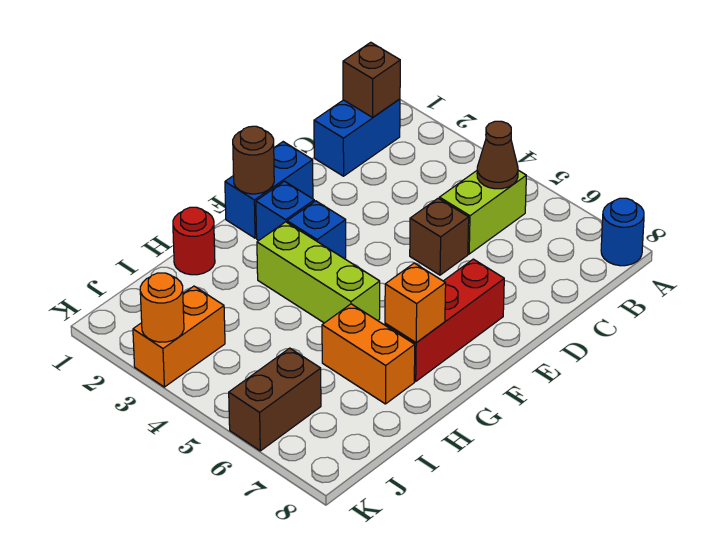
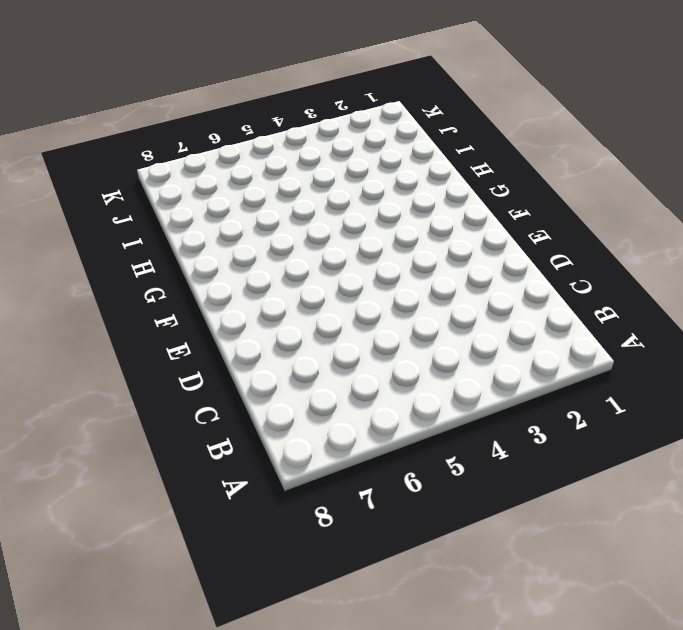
none -> blue round brick A8 level 1
none -> blue brick B1:C1 level 1
none -> lime brick B5:C5 level 1

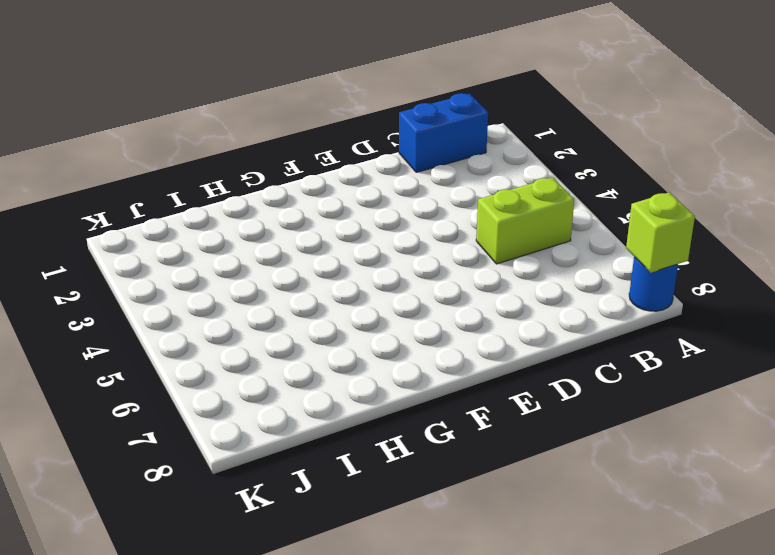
lime brick A8 level 2 -> none
none -> brown brick D5 level 1
none -> blue brick E1:F1 level 1
none -> red brick E7:G7 level 1

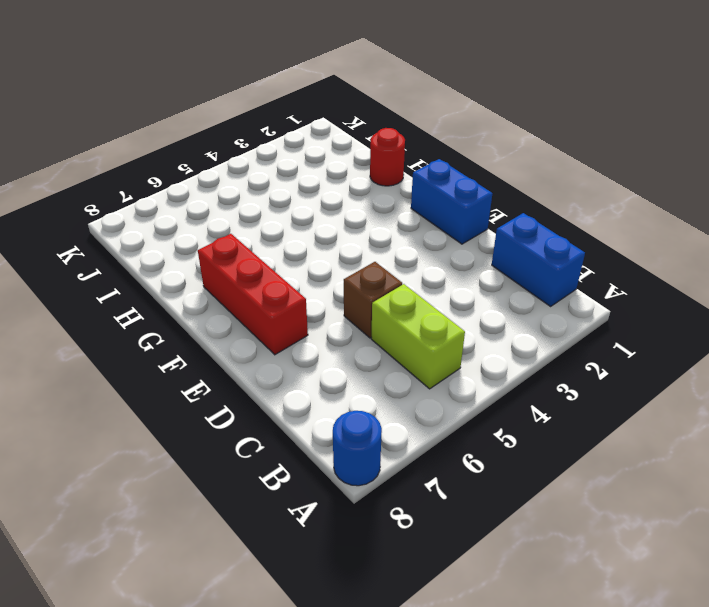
none -> blue brick F2 level 1
none -> blue brick F3 level 1
none -> lime brick G3:G5 level 1

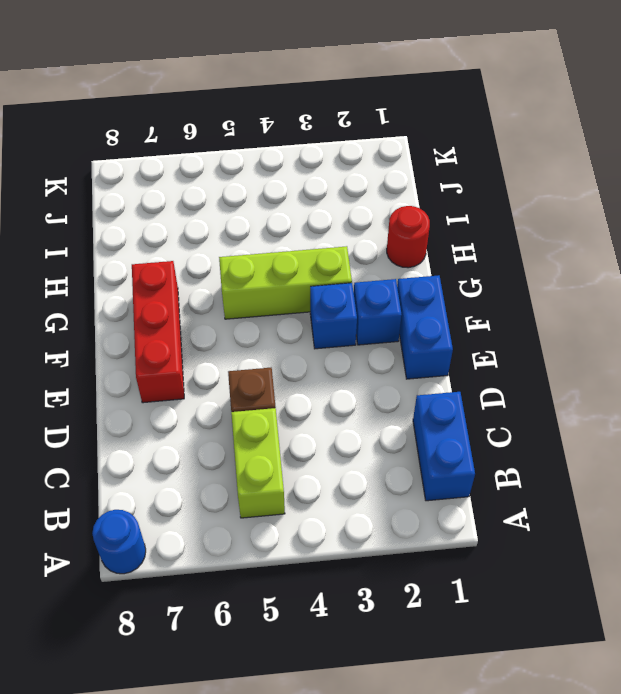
none -> orange brick H6:H7 level 1
none -> orange brick J3:K3 level 1
none -> brown brick J6:K6 level 1

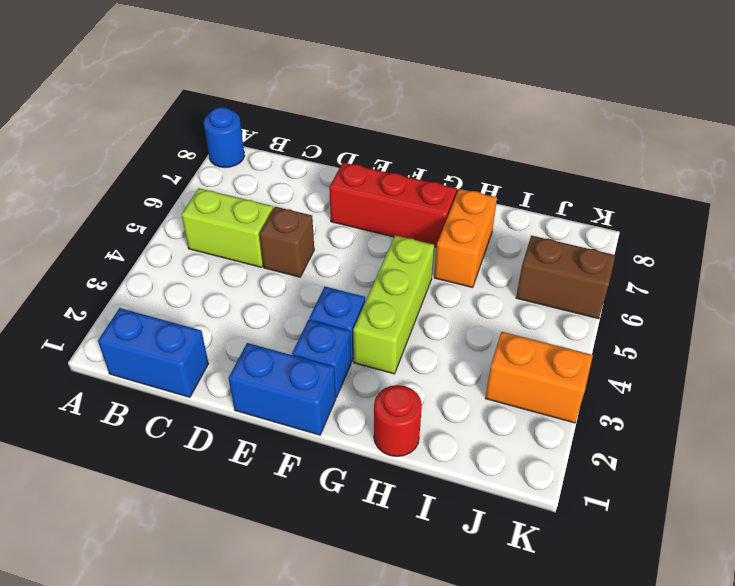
none -> brown brick B1 level 2
none -> brown cone B5 level 2
none -> brown round brick F1 level 2

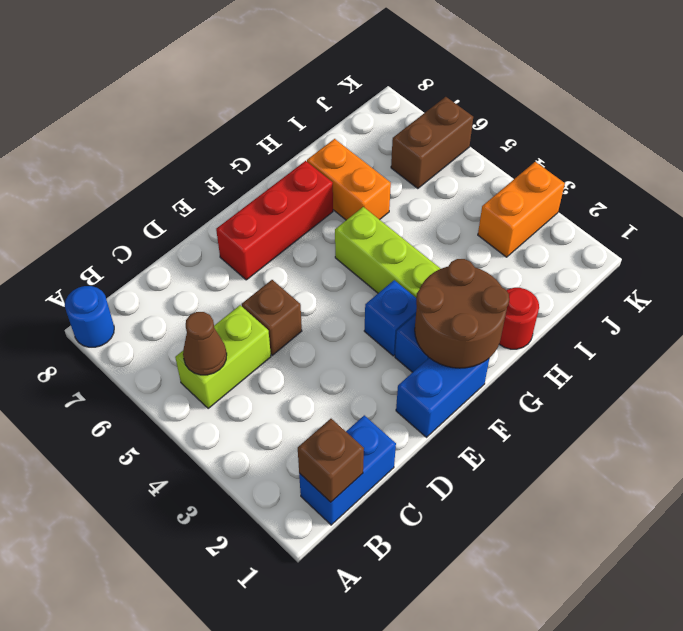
brown round brick F1:G2 level 2 -> brown round brick F1 level 2
none -> orange brick G7 level 2
none -> orange round brick K3 level 2

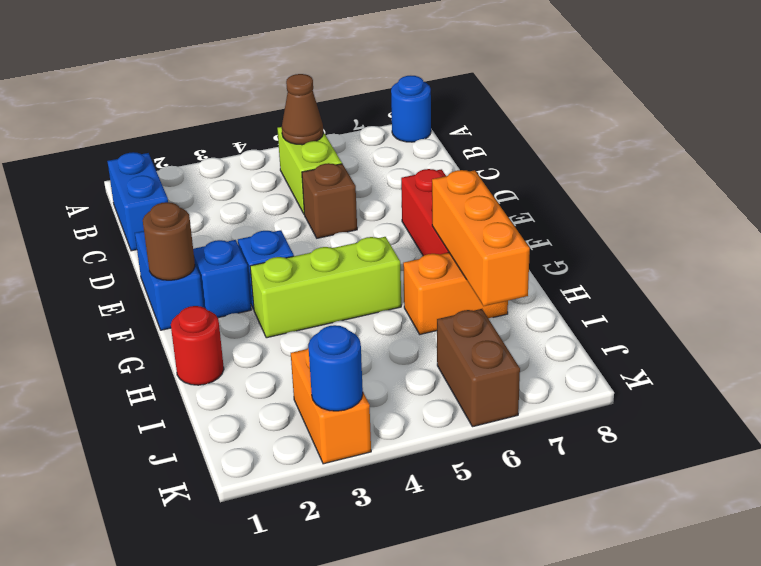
orange brick G7:I7 level 2 -> orange brick G7 level 2
blue round brick K3 level 2 -> orange round brick K3 level 2
none -> brown brick B1 level 2

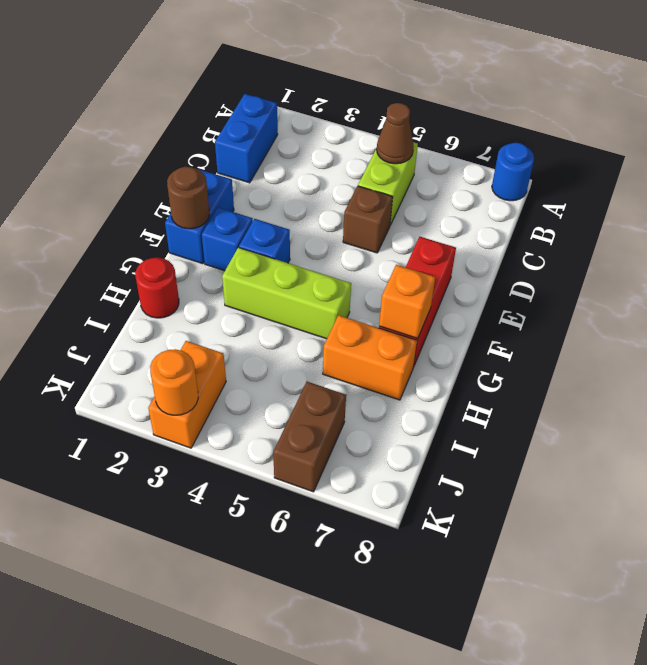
none -> brown brick B1 level 2

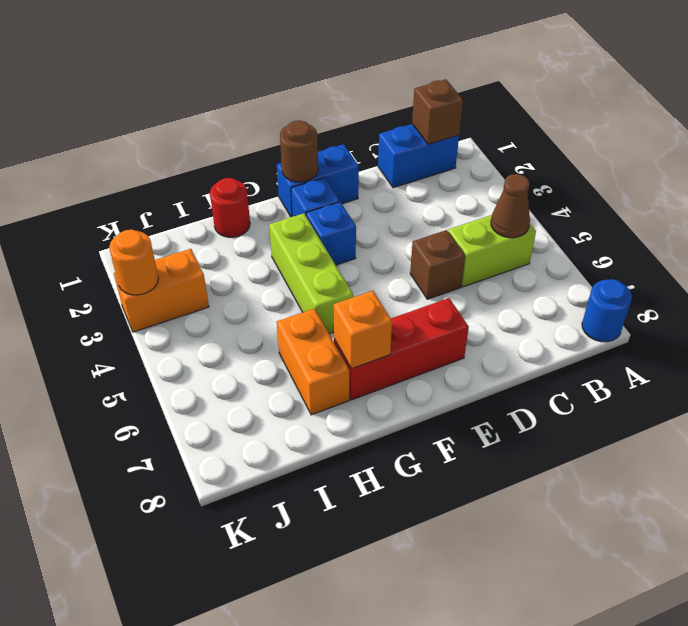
none -> brown brick J6:K6 level 1

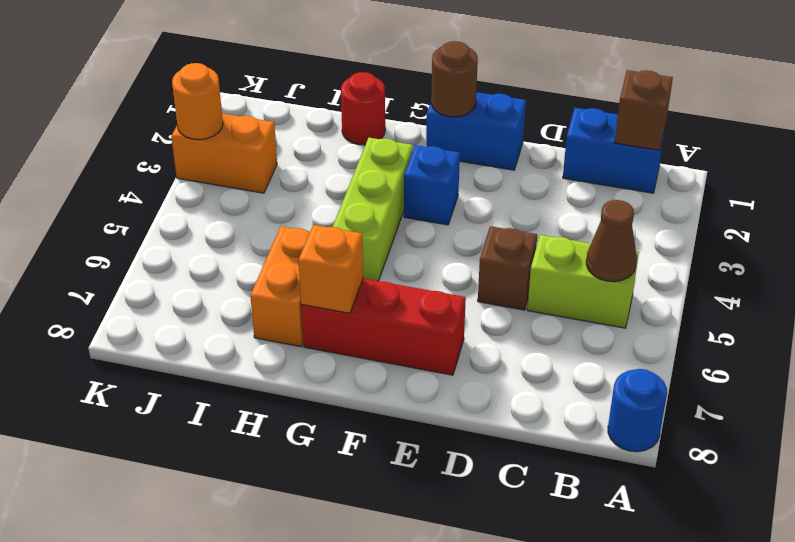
none -> blue brick F2 level 1
none -> brown brick J6:K6 level 1

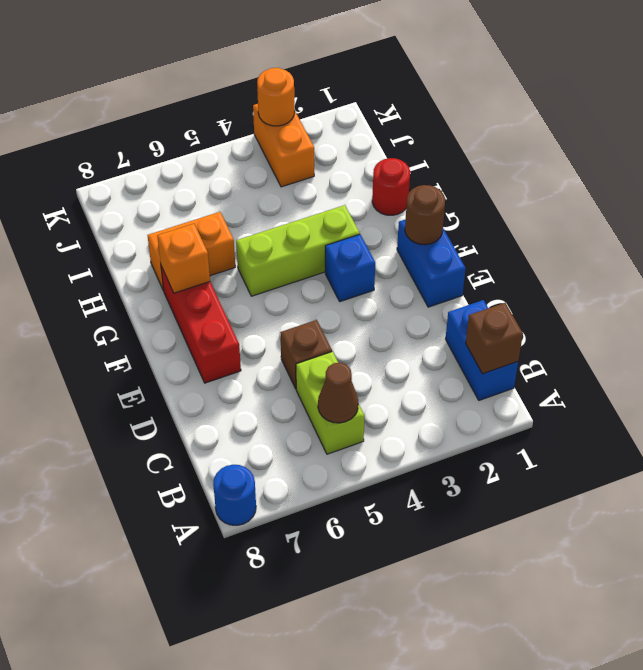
none -> blue brick F2 level 1
none -> brown brick J6:K6 level 1

